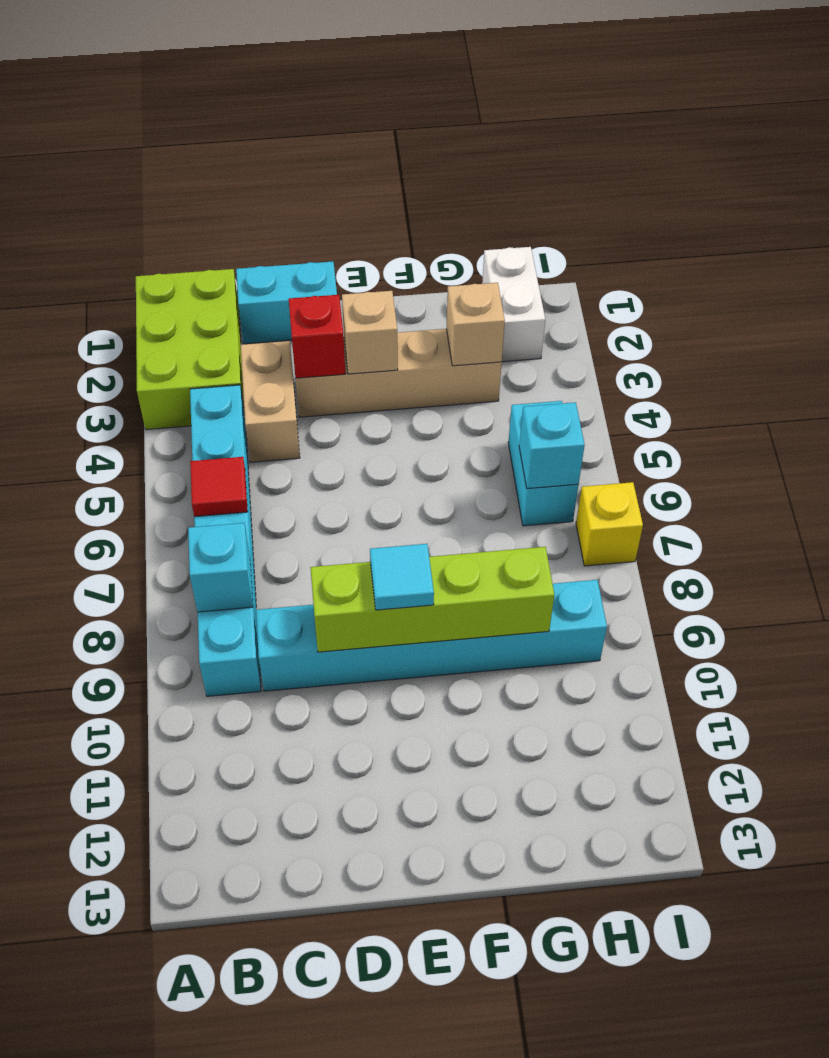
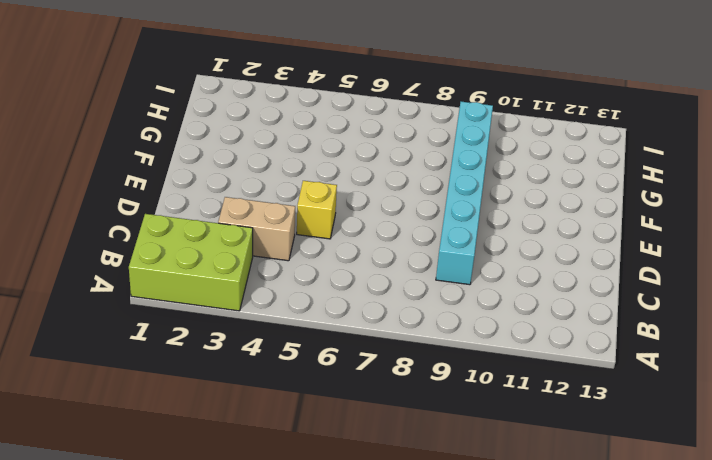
yellow brick D5 level 1 -> yellow brick I7 level 1
none -> cyan brick B4:B9 level 1
none -> cyan brick C1:D1 level 1
none -> tan brick D3:G3 level 1

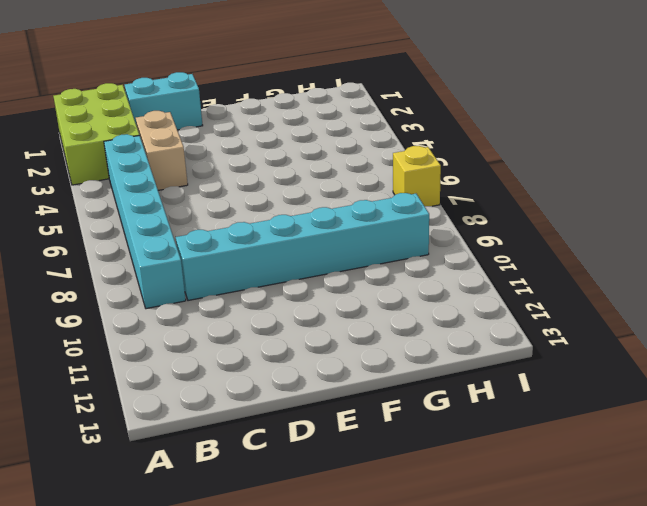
none -> tan brick D3:G3 level 1
none -> white brick H1:H2 level 1
none -> cyan brick H5:H6 level 1

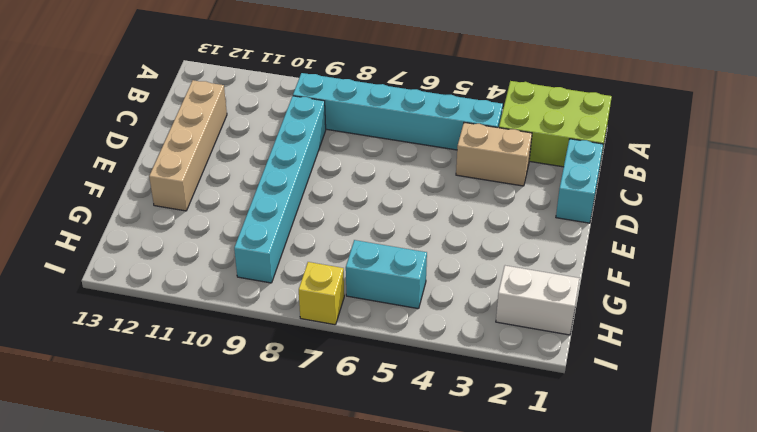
tan brick C12:F12 level 1 -> tan brick D3:G3 level 1
none -> red tile B6 level 2
none -> cyan brick B8 level 2
none -> red brick D3 level 2

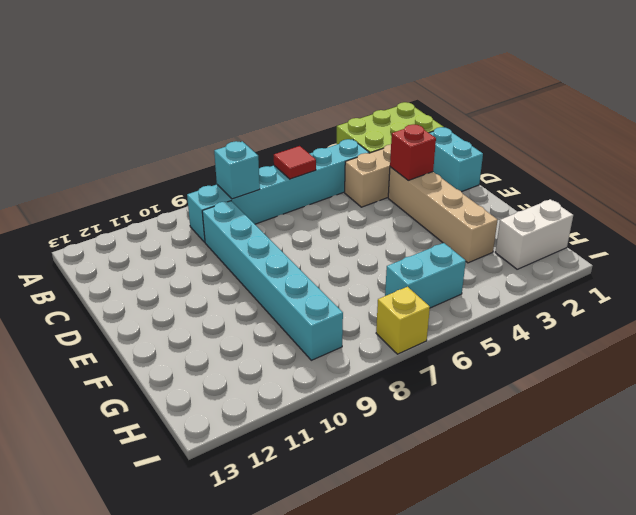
none -> lime brick D9:G9 level 2
none -> tan brick E3 level 2
none -> tan brick G3 level 2

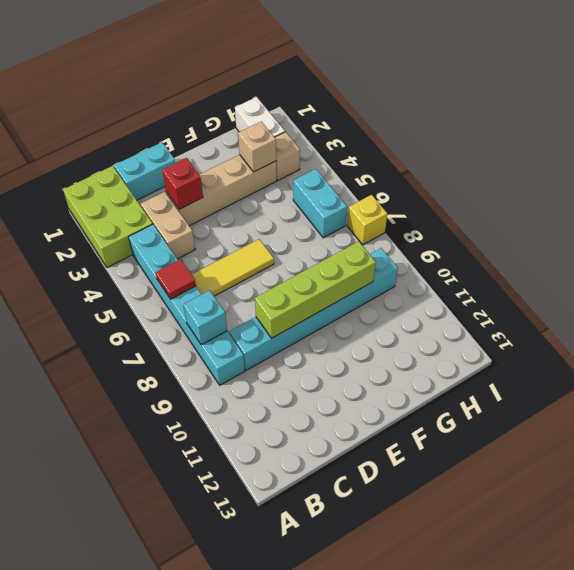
yellow tile C6:E6 level 1 -> none
tan brick H3 level 1 -> tan brick E3 level 2
none -> cyan brick H6 level 2
none -> cyan tile E9 level 3

